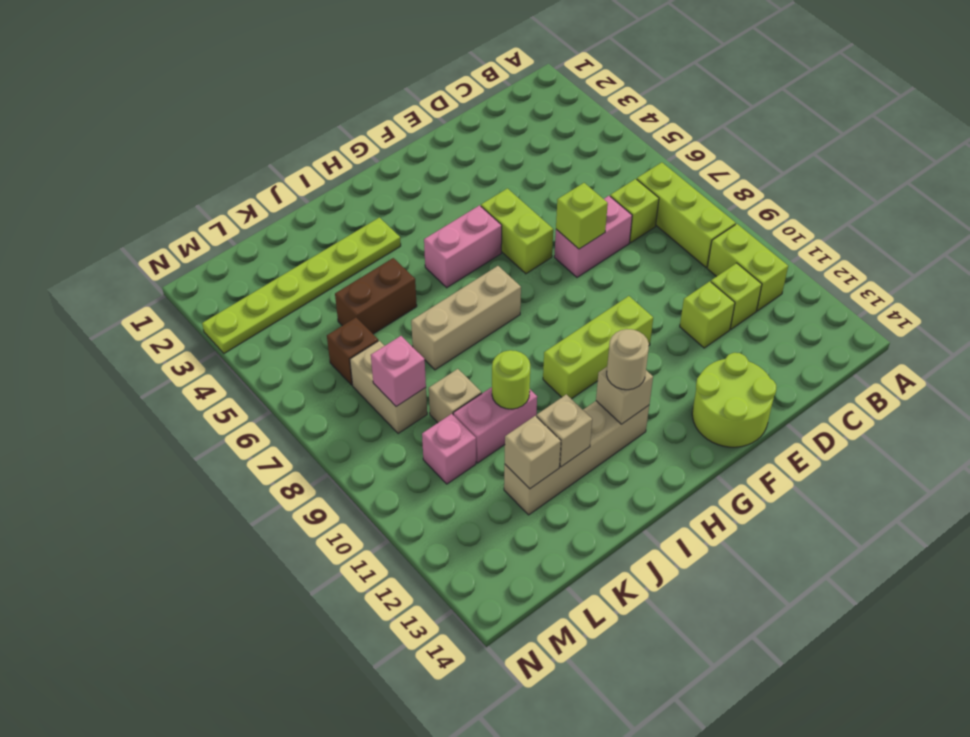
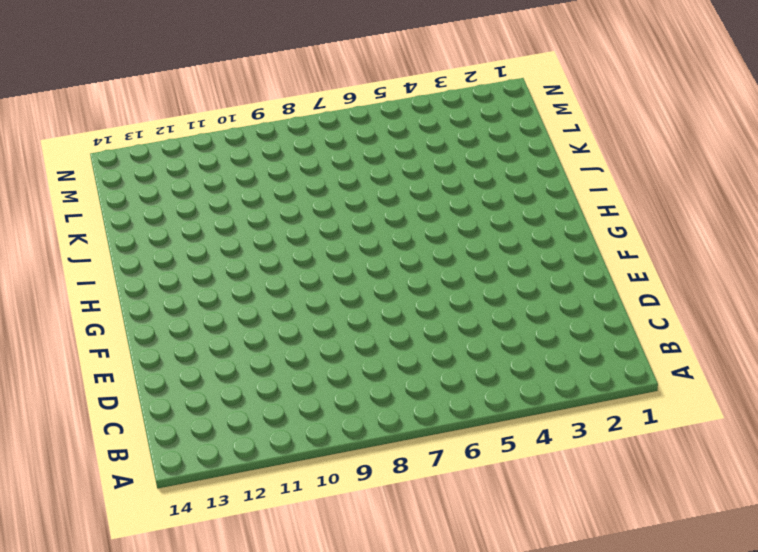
none -> lime brick B7:B9 level 1
none -> lime brick B10:B11 level 1
none -> lime brick C7 level 1

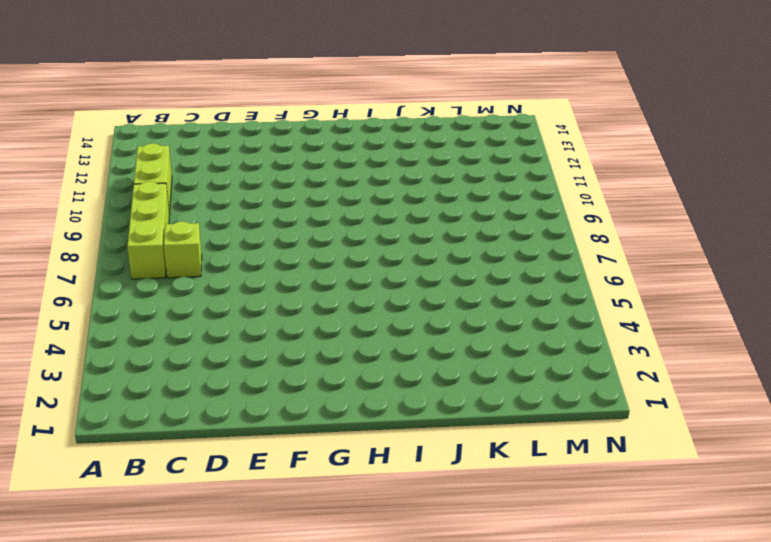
none -> lime brick C11 level 1
none -> pink brick D7:E7 level 1
none -> lime brick D11 level 1

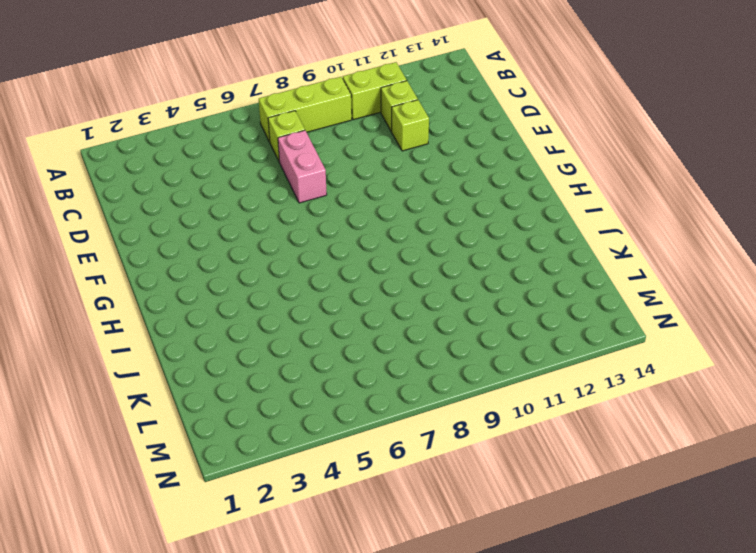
none -> lime round brick E13:F14 level 1
none -> lime brick F5:F6 level 1
none -> lime brick F10:H10 level 1

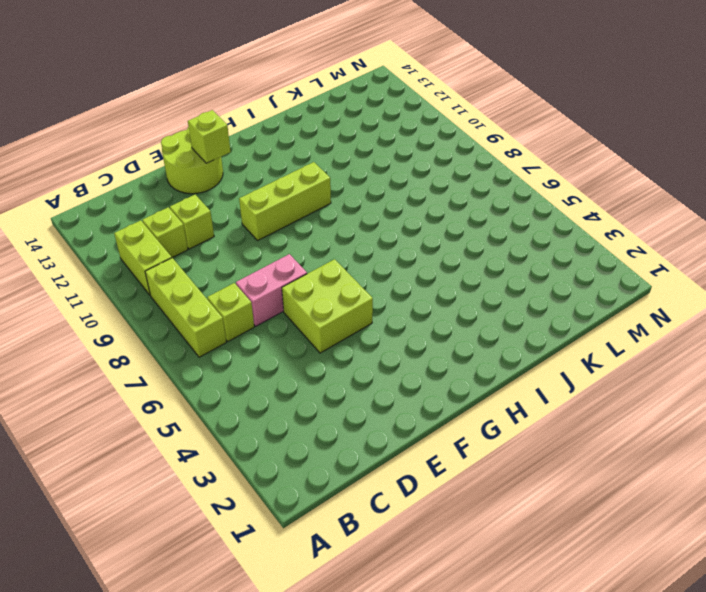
lime brick E5:F6 level 1 -> lime brick F5:F6 level 1
lime brick F13 level 2 -> lime brick E7 level 2
none -> pink brick G5:H5 level 1
none -> tan brick H7:J7 level 1
none -> tan brick H12:K12 level 1

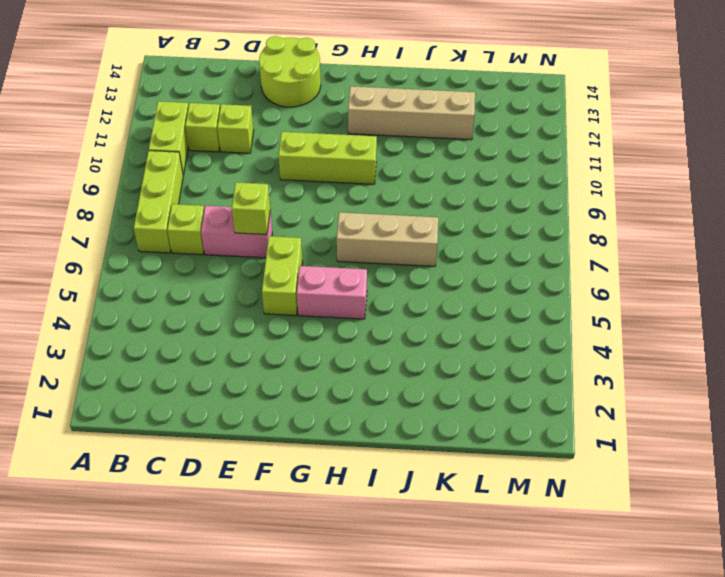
none -> lime plate I3:N3 level 1
none -> brown brick J5:K5 level 1
none -> pink brick J10:K10 level 1

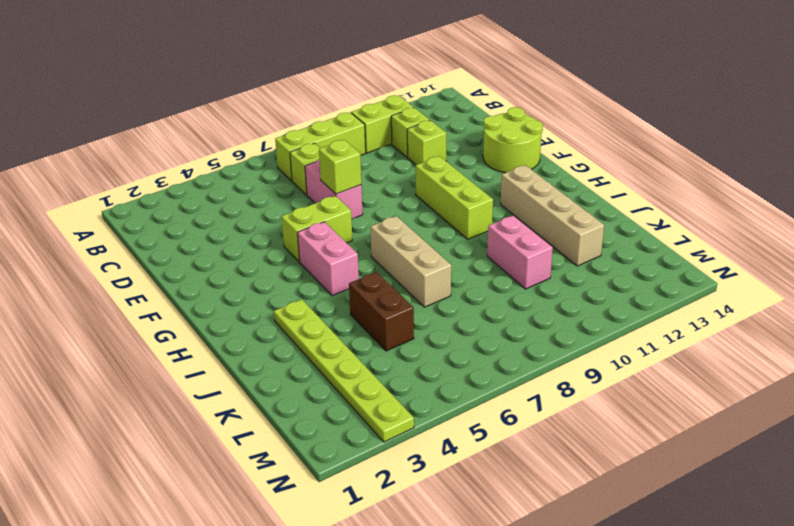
none -> tan brick K9 level 1
none -> brown brick L6 level 1
none -> tan brick L7:L8 level 1

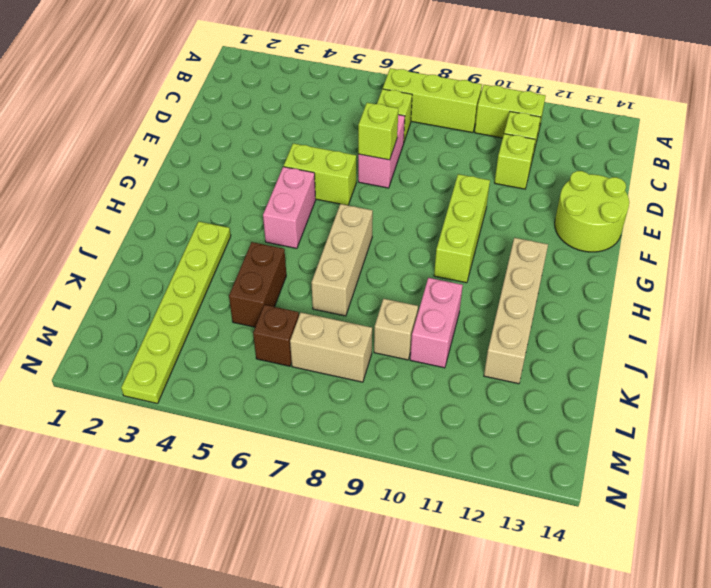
none -> pink brick L10 level 1
none -> tan brick H12 level 2
none -> lime round brick J10 level 2

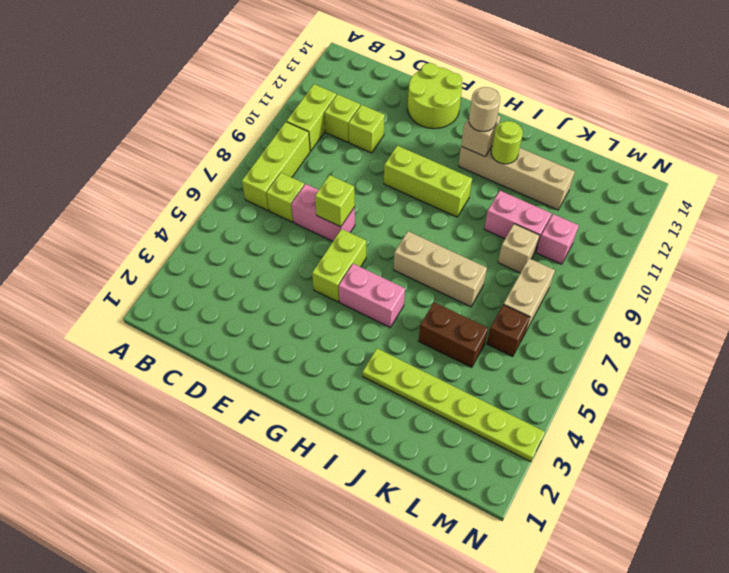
lime round brick I12 level 2 -> lime round brick J10 level 2
none -> tan brick J12 level 2
none -> tan brick K12 level 2
none -> pink brick L8 level 2

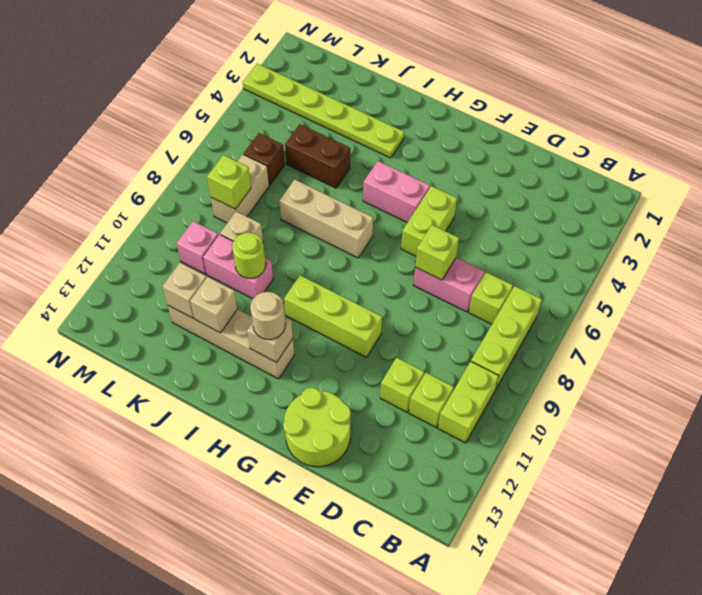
lime brick L8 level 2 -> pink brick L8 level 2

